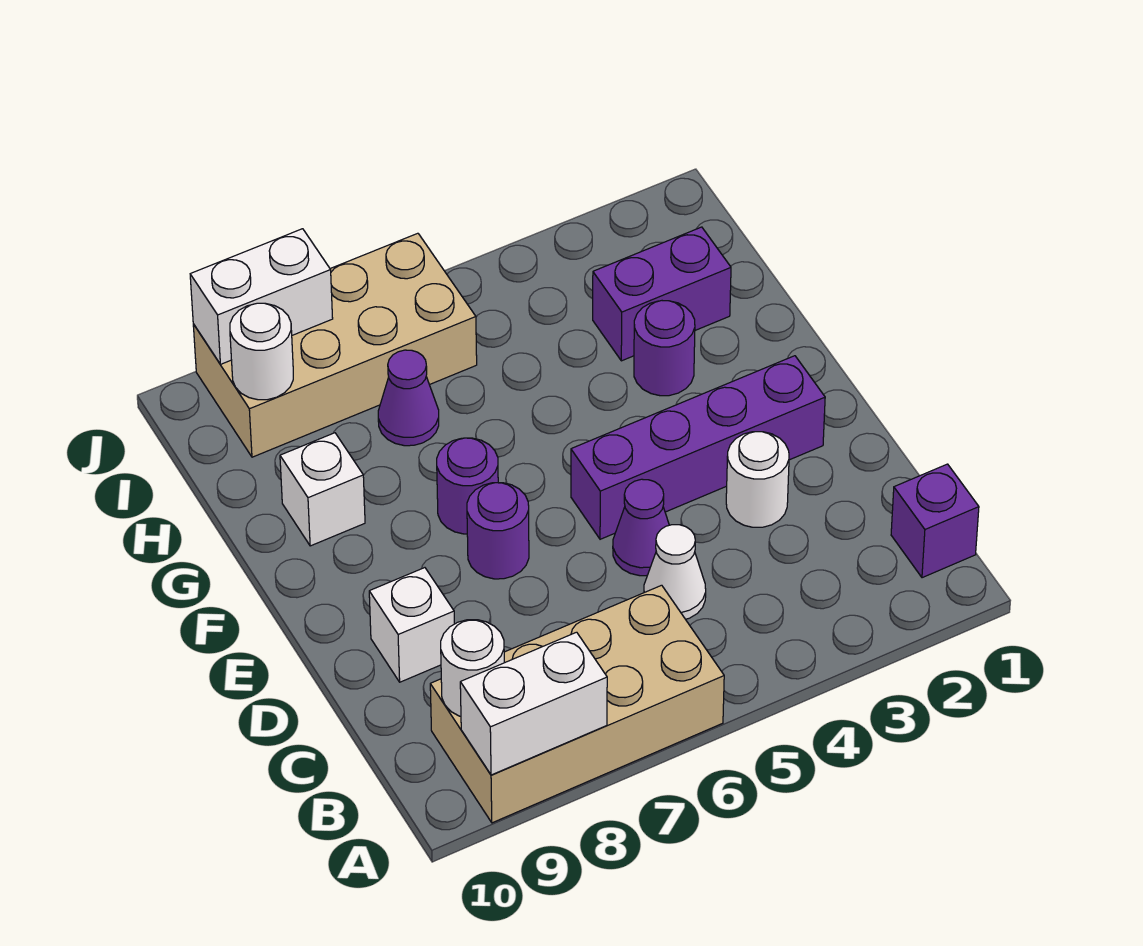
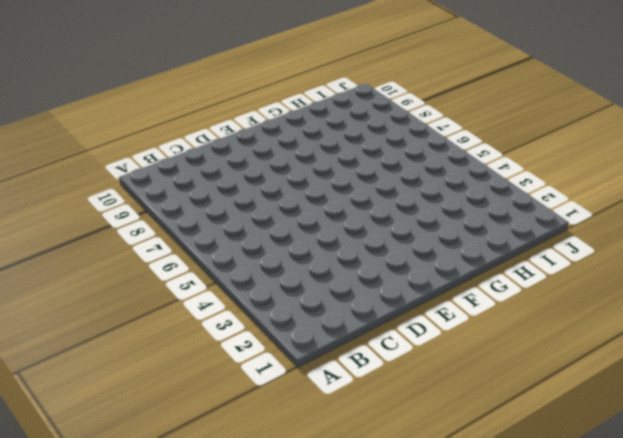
none -> tan brick A6:B9 level 1
none -> purple brick B1 level 1
none -> white cone C5 level 1

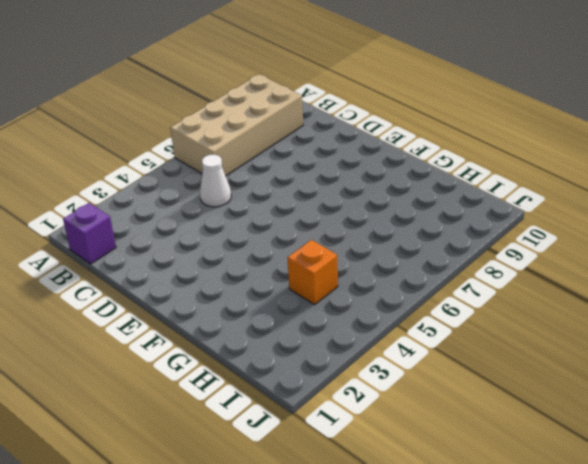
orange brick H4 level 1 -> none
none -> white round brick D3 level 1
none -> purple cone D5 level 1
none -> white brick D9 level 1

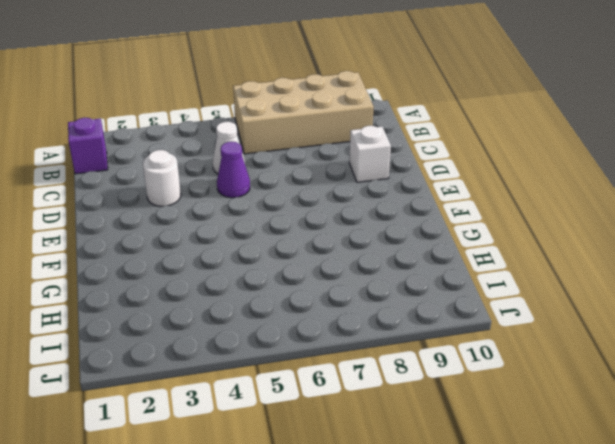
none -> purple brick E2:E5 level 1
none -> purple round brick E7 level 1
none -> purple round brick F7 level 1

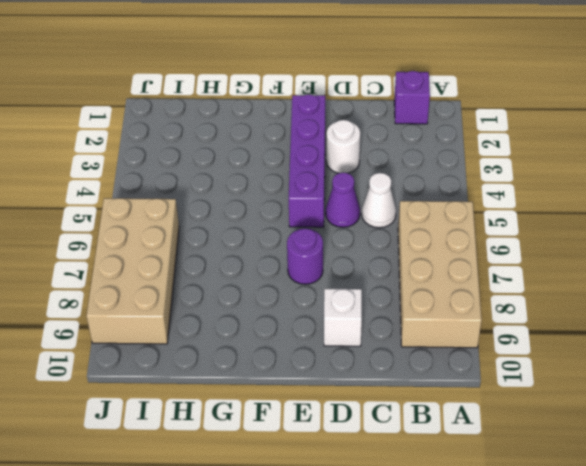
none -> purple round brick F7 level 1
none -> purple round brick G3 level 1
none -> white brick G9 level 1

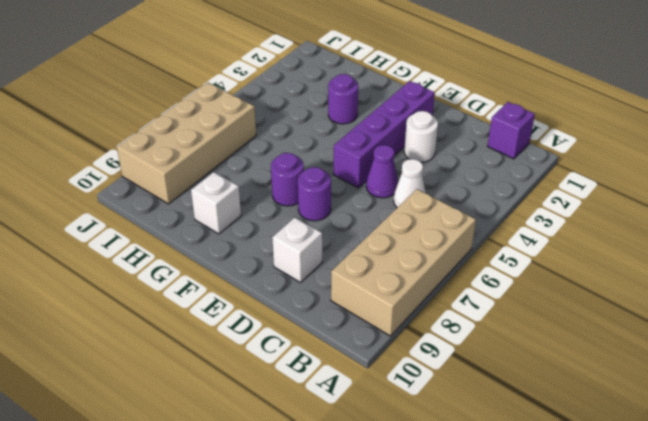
none -> purple brick H2:H3 level 1
none -> purple cone H7 level 1
none -> white brick A8:A9 level 2

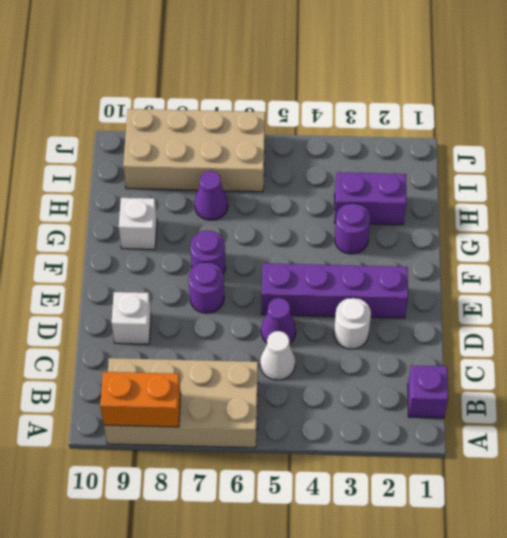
orange brick A8:A9 level 2 -> white brick A8:A9 level 2
none -> white round brick B9 level 2
none -> white round brick I9 level 2
none -> white brick J8:J9 level 2

